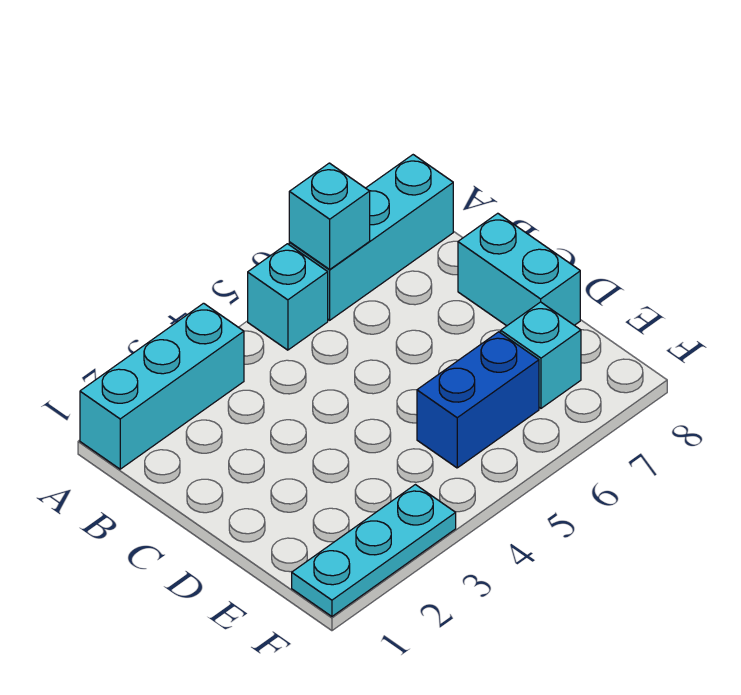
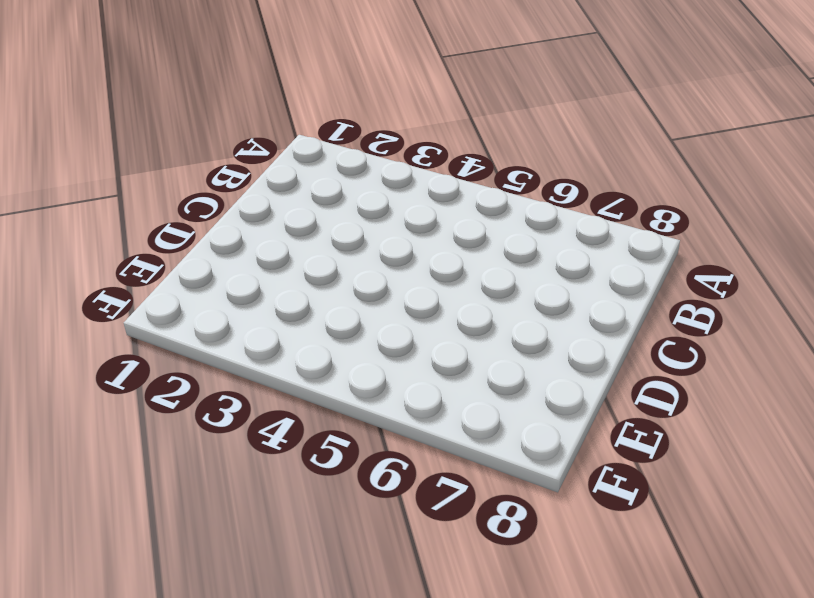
none -> cyan brick A1:A3 level 1
none -> cyan brick A5 level 1

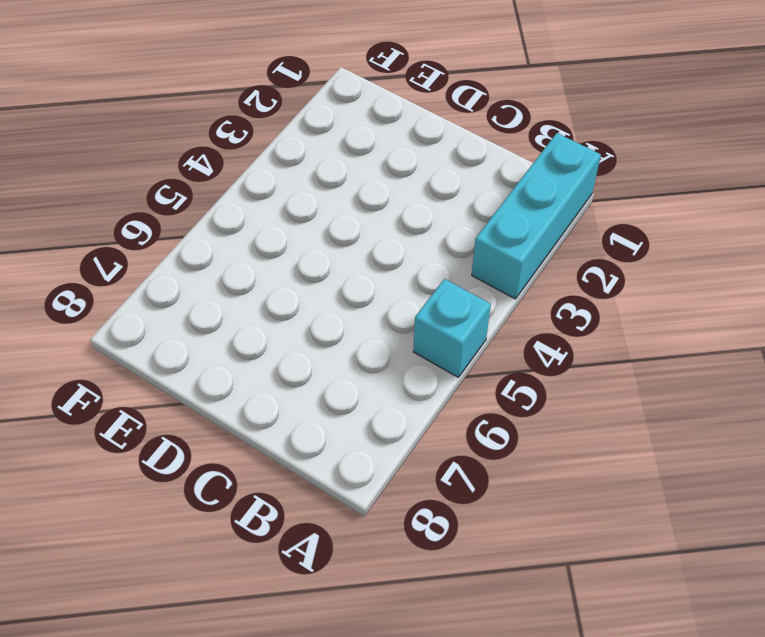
none -> cyan brick A6:A8 level 1
none -> cyan brick C8:D8 level 1

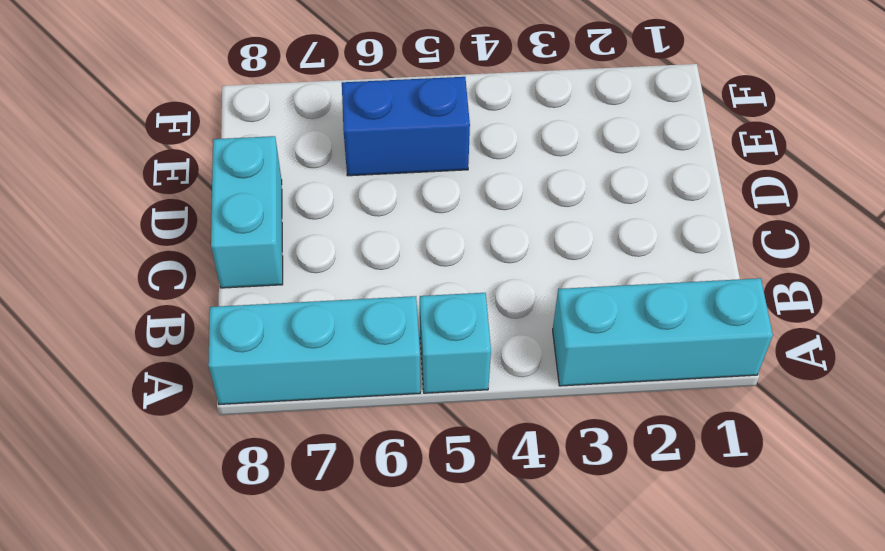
none -> cyan brick E7 level 1
none -> cyan plate F1:F3 level 1

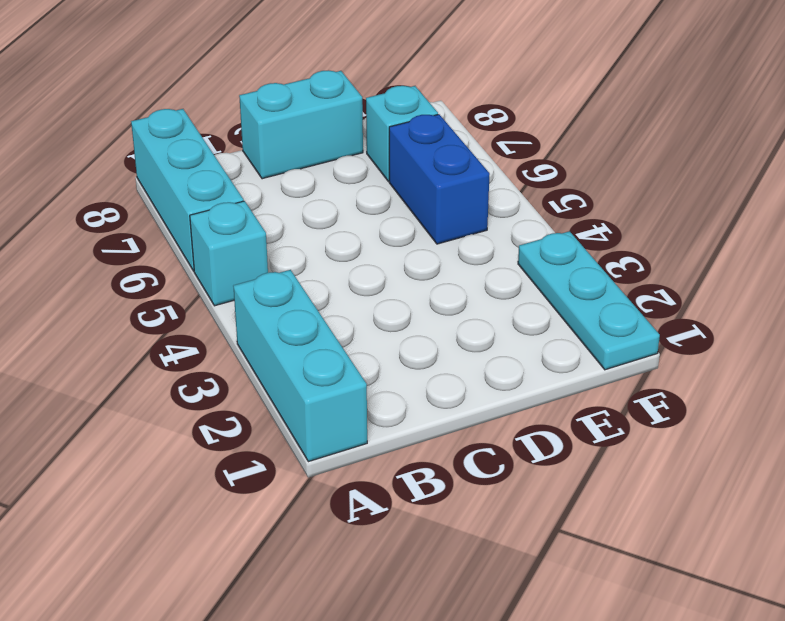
none -> cyan brick A6 level 2

